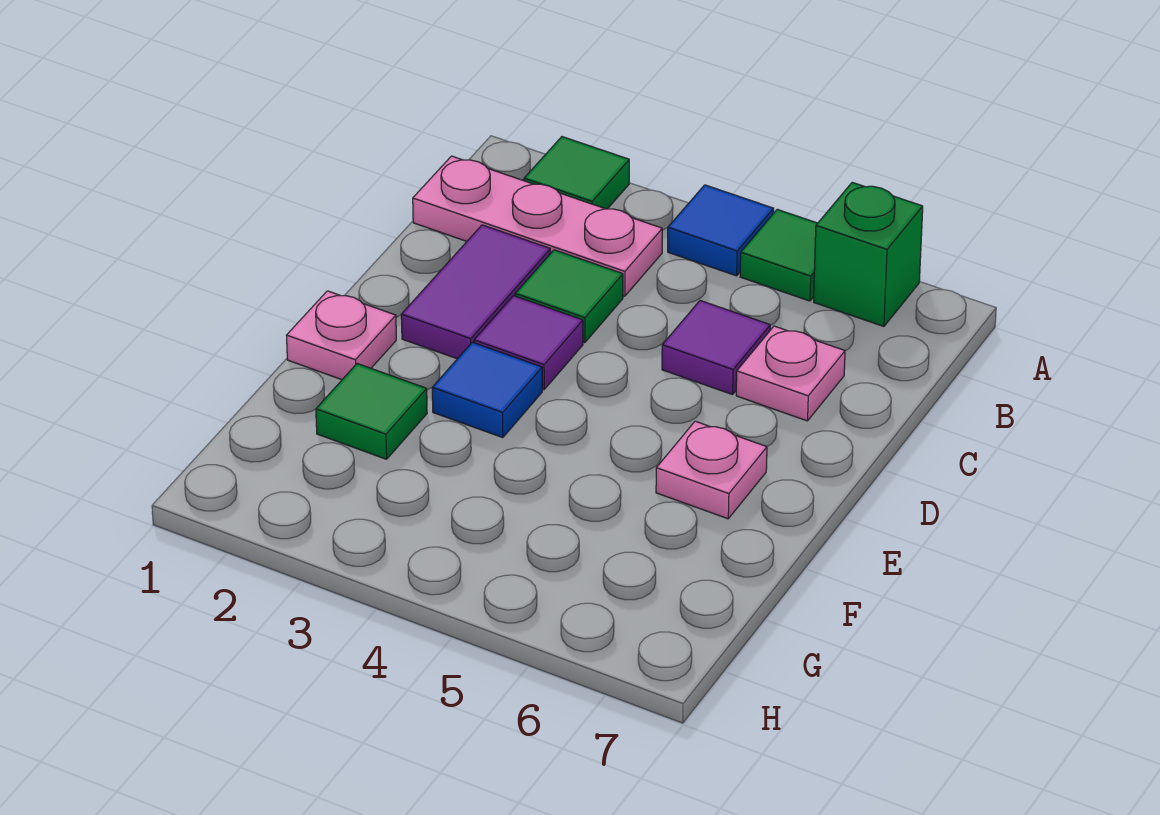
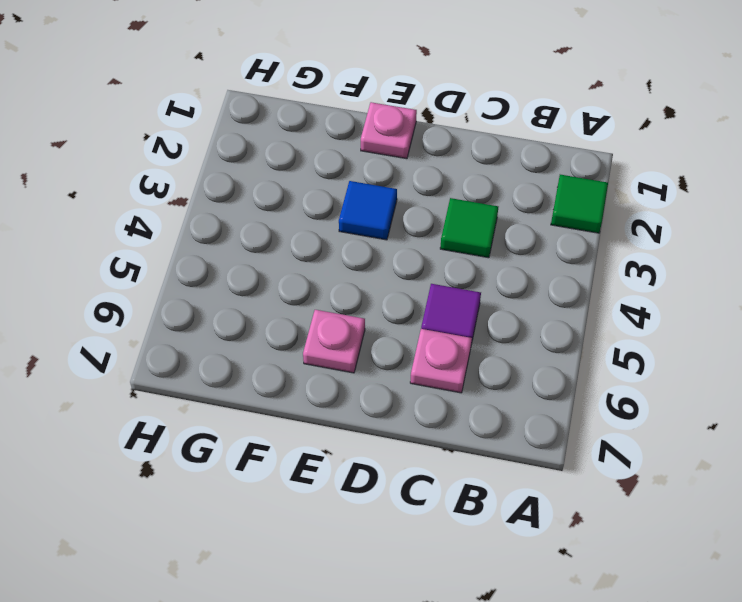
none -> blue tile A4 level 1
none -> green tile A5 level 1
none -> green brick A6 level 1

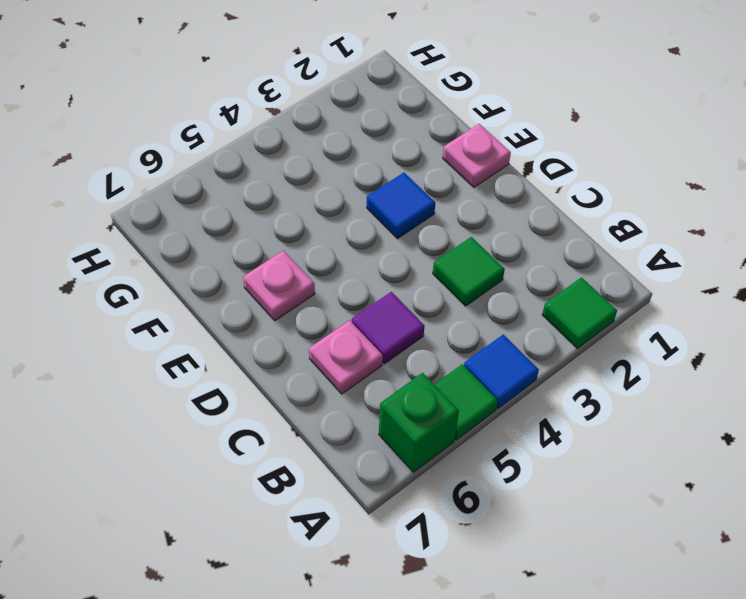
none -> pink plate B1:B3 level 1
none -> purple tile C2:D2 level 1
none -> purple tile D3 level 1

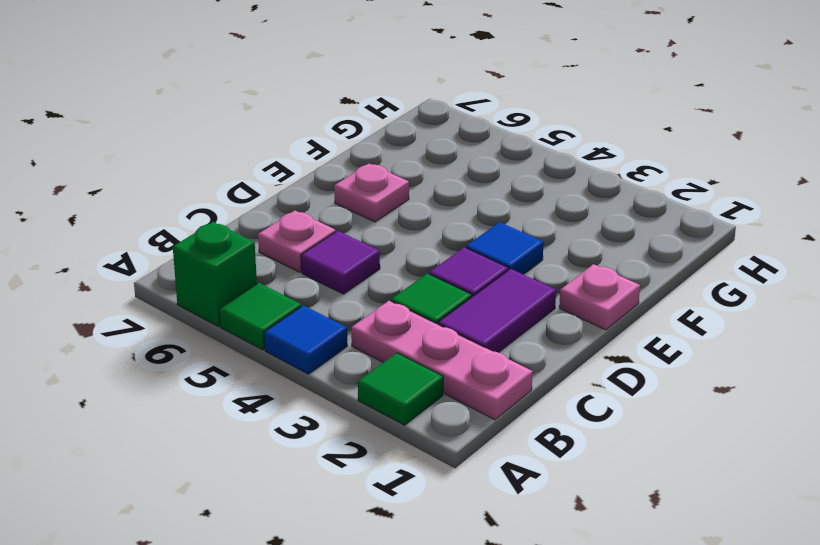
none -> green tile F2 level 1

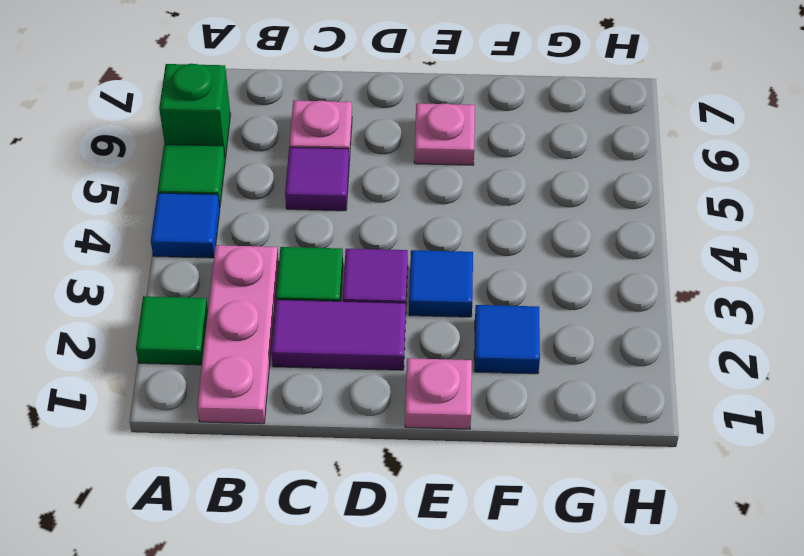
blue tile F2 level 1 -> green tile F2 level 1

